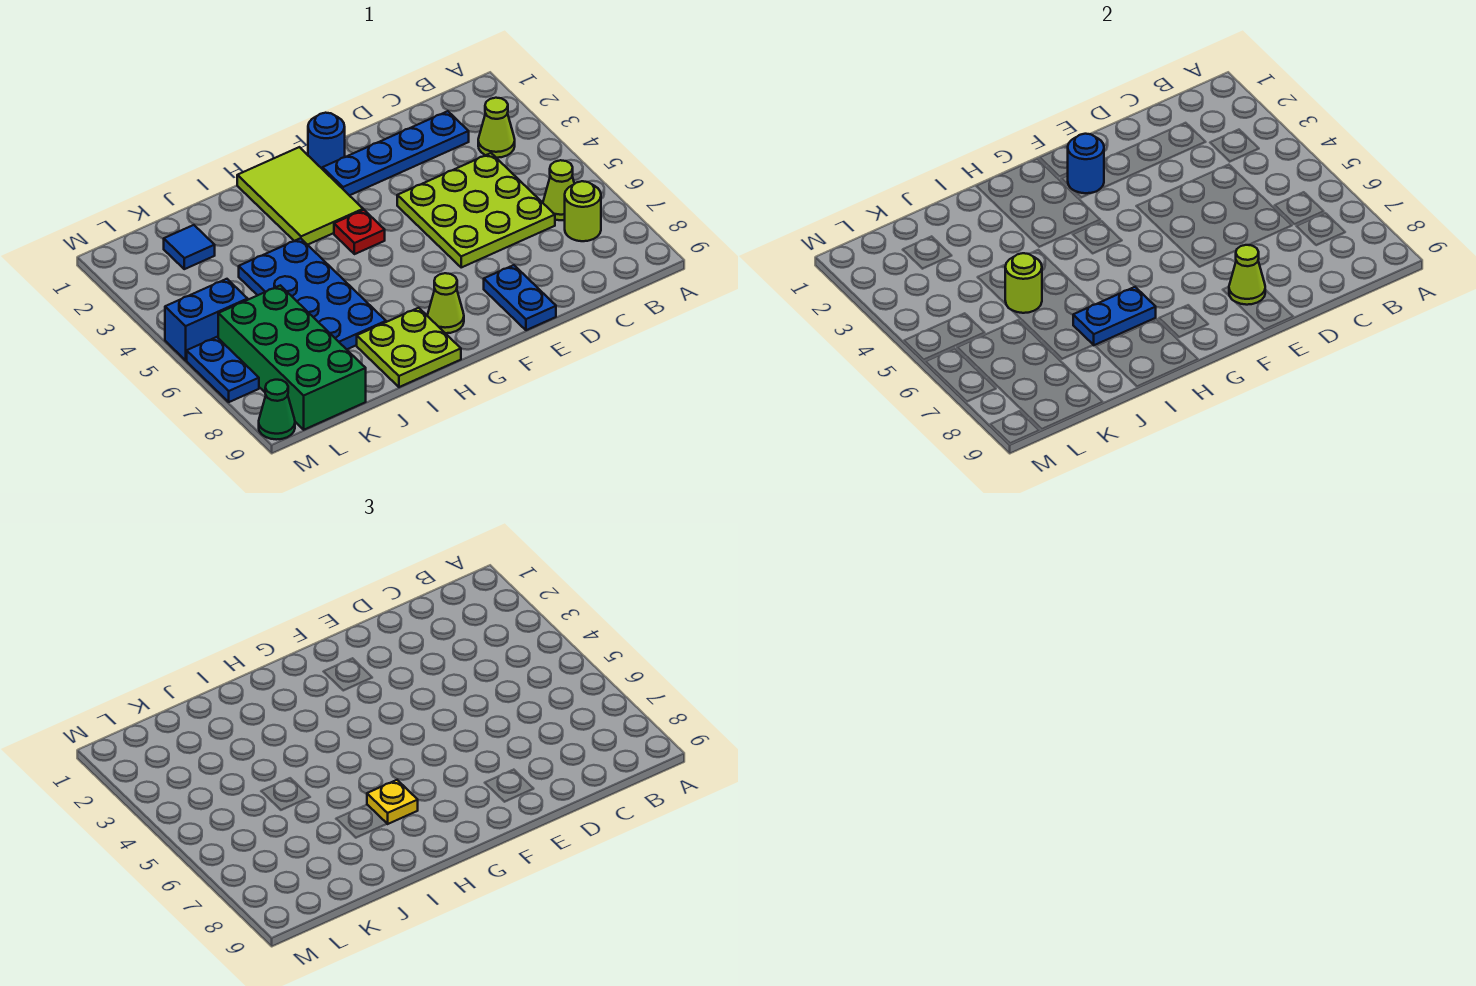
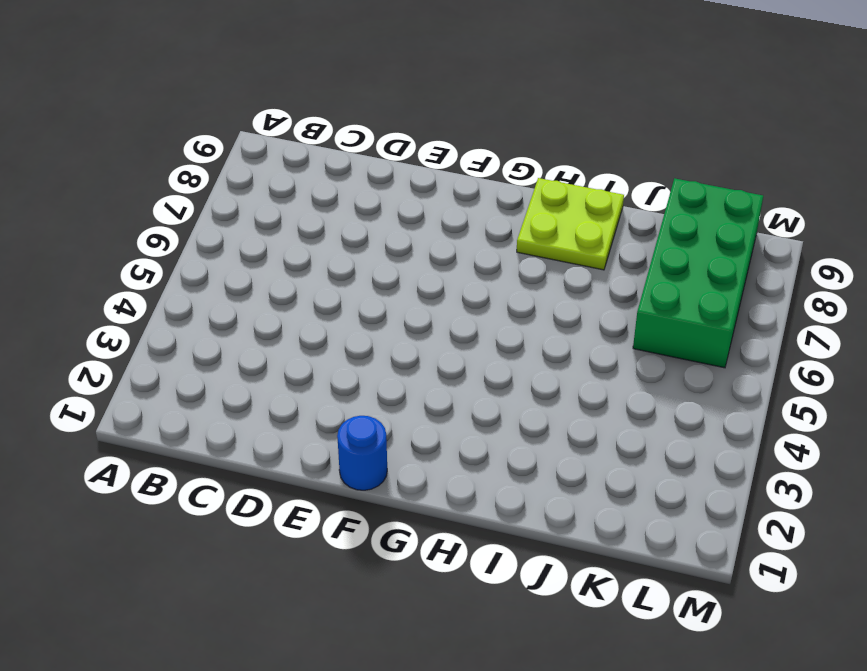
none -> lime cone B3 level 1
none -> lime cone B6 level 1
none -> lime round brick B7 level 1

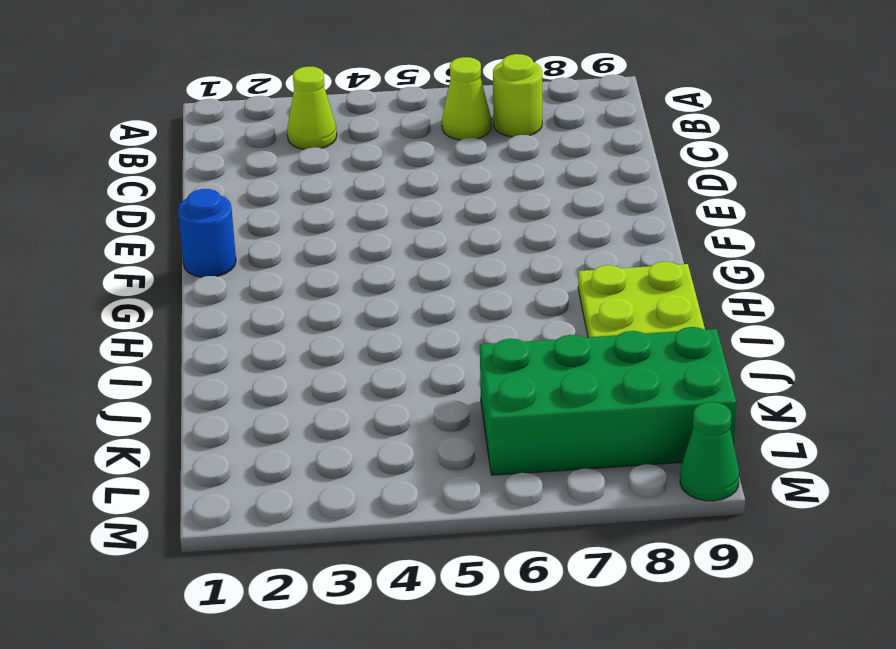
none -> blue plate C2:F2 level 1
none -> lime plate C4:E6 level 1
none -> blue plate E8:E9 level 1

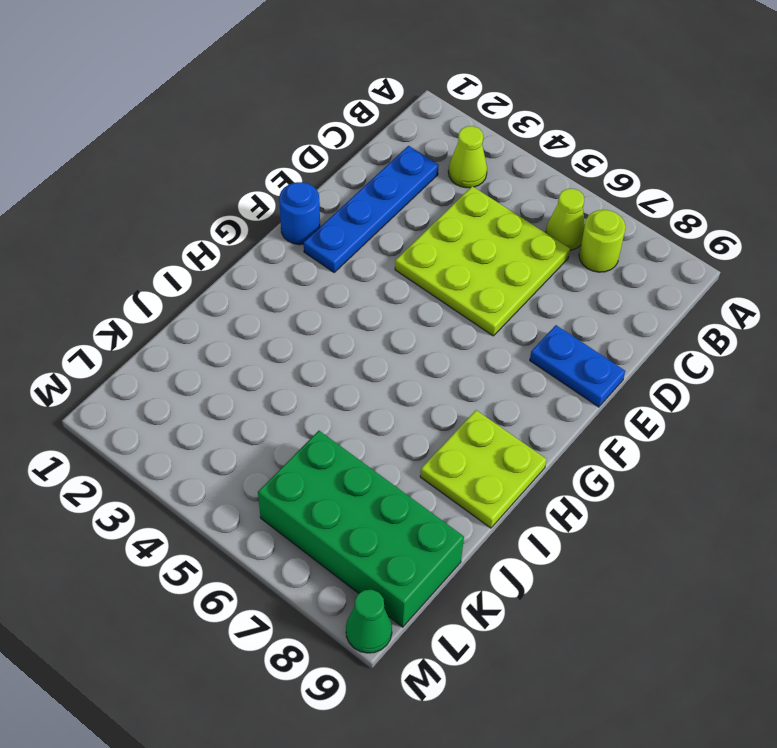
none -> lime tile G1:H3 level 1
none -> red plate G4 level 1
none -> lime cone G8 level 1

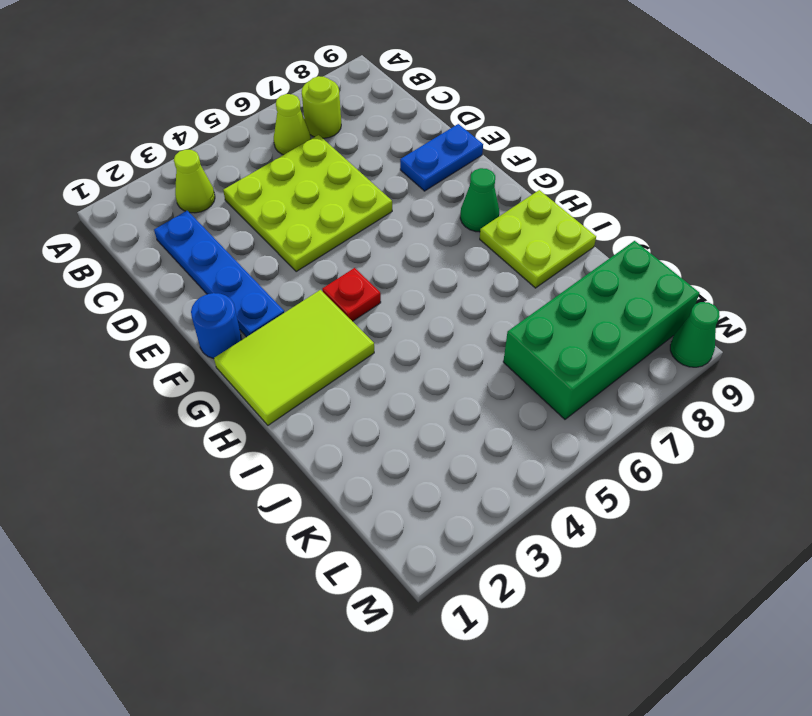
green cone G8 level 1 -> lime cone G8 level 1
none -> blue plate I4:J7 level 1
none -> blue tile K2 level 1
none -> blue brick L5:M5 level 1

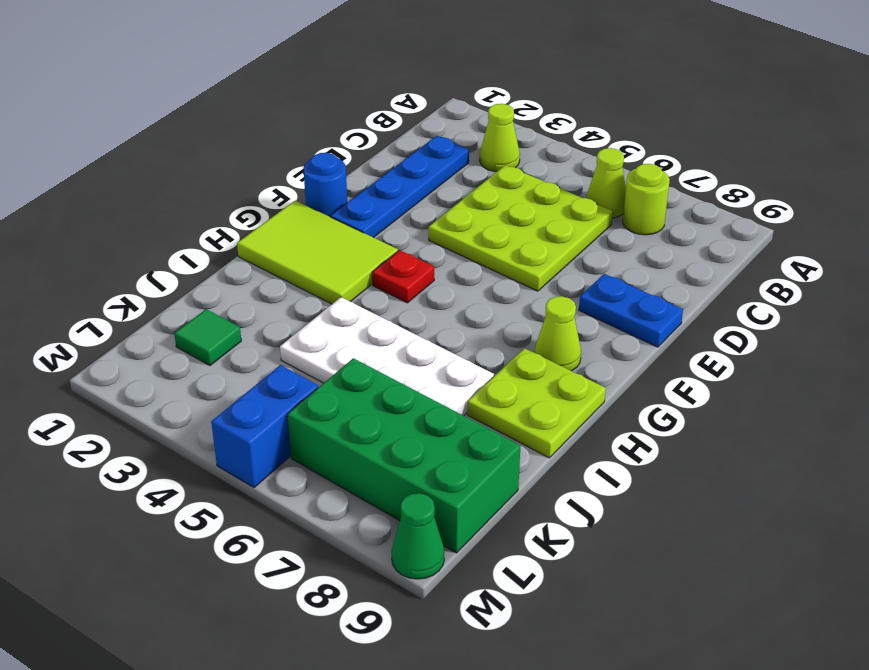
white plate I4:J7 level 1 -> blue plate I4:J7 level 1
green tile K2 level 1 -> blue tile K2 level 1
none -> blue plate M6:M7 level 1
none -> lime cone E8 level 2
none -> blue round brick F2 level 2

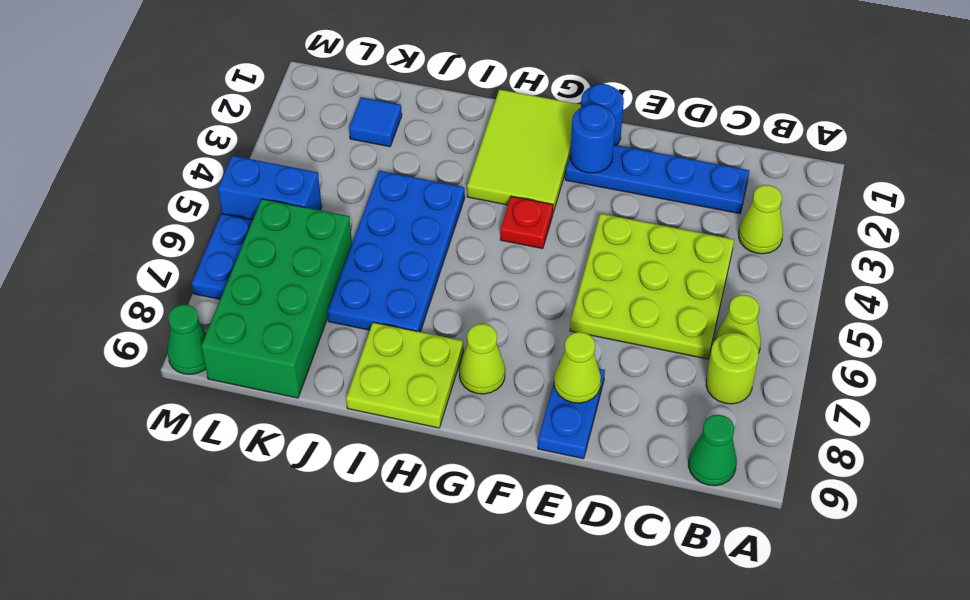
green cone B9 level 1 -> none
none -> blue plate H7:I7 level 2
none -> lime round brick J5 level 2
none -> yellow plate H7 level 3

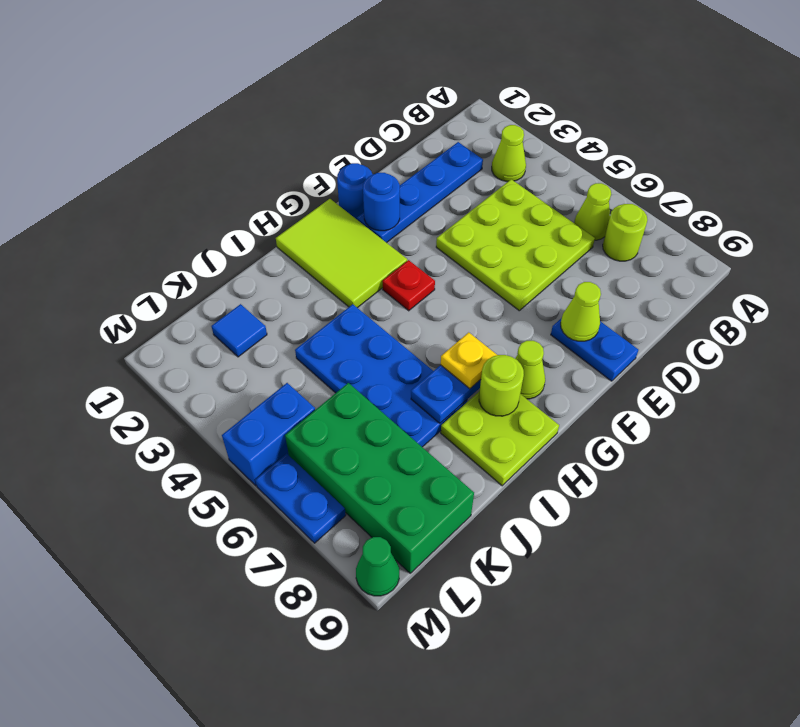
lime round brick H8 level 2 -> lime round brick J5 level 2

